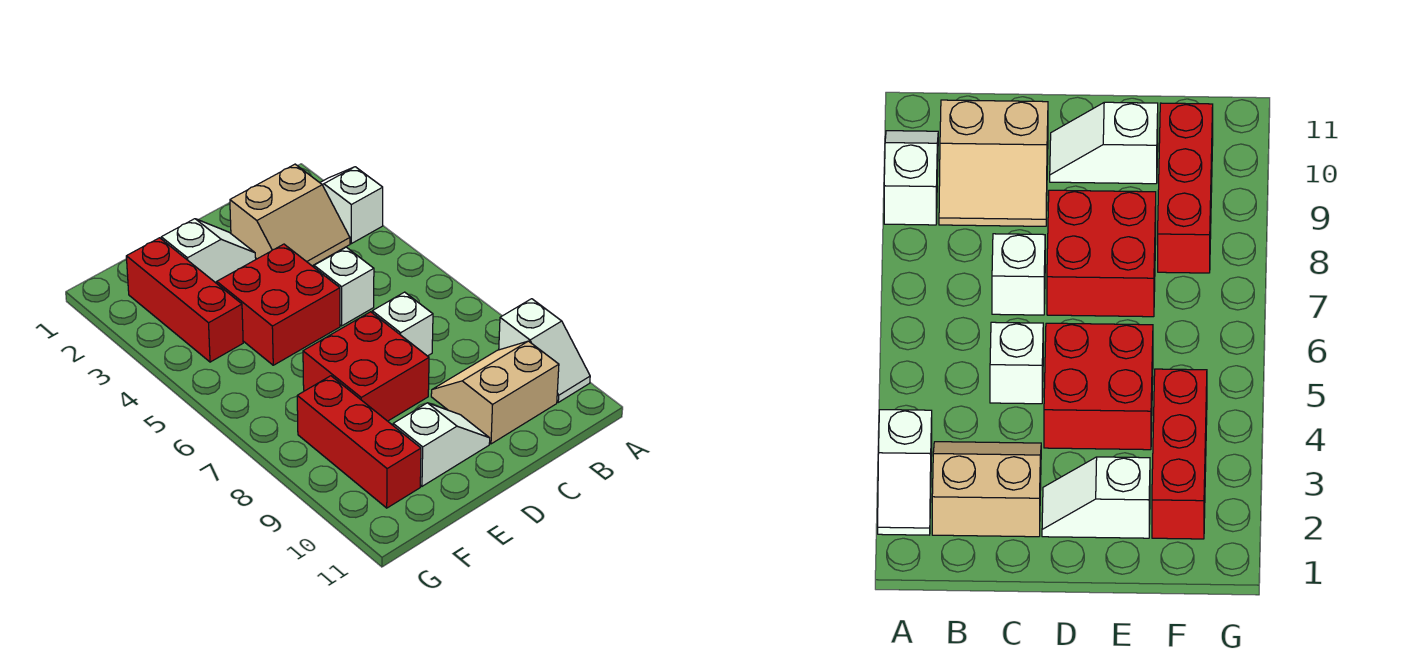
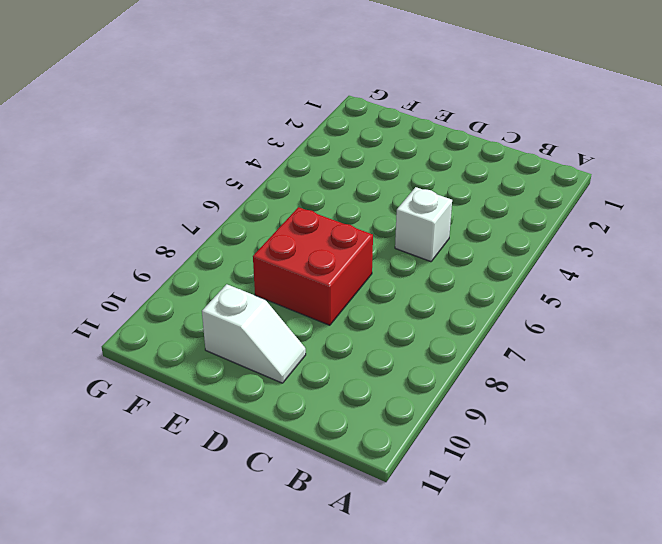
none -> white slope A2:A3 level 1 top 3
none -> white slope A9:A10 level 1 top 9
none -> tan slope B2:C3 level 1 top 2

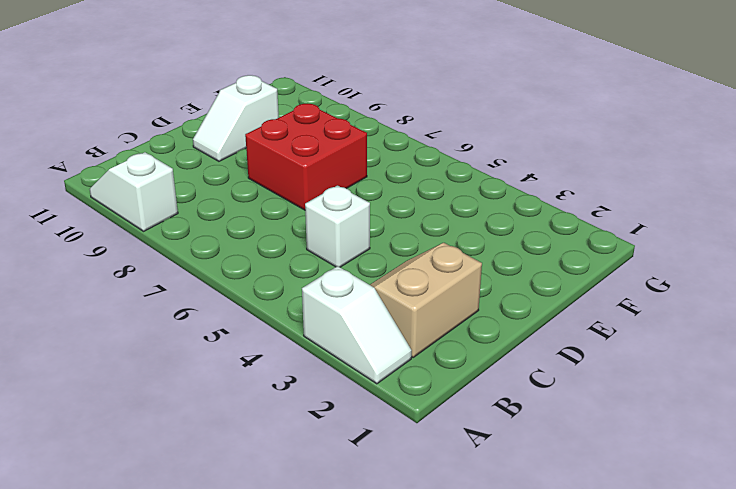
none -> tan slope B9:C10 level 1 top 10
none -> white brick C7 level 1
none -> white slope D2:E2 level 1 top E

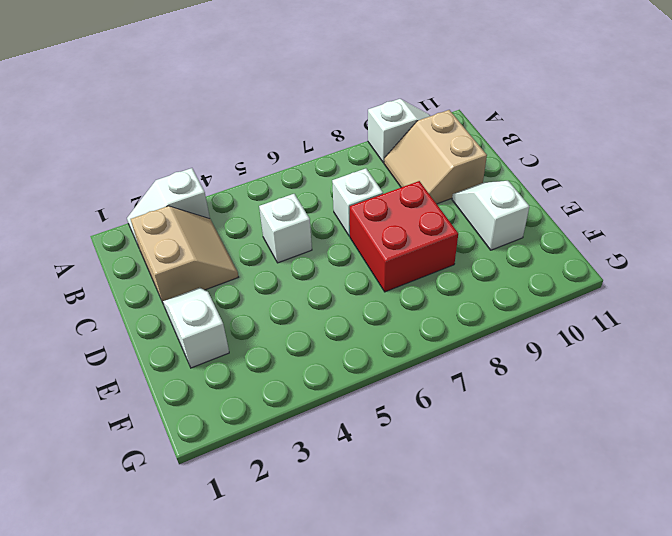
none -> red brick D4:E5 level 1
none -> red brick F2:F4 level 1
none -> red brick F8:F10 level 1

